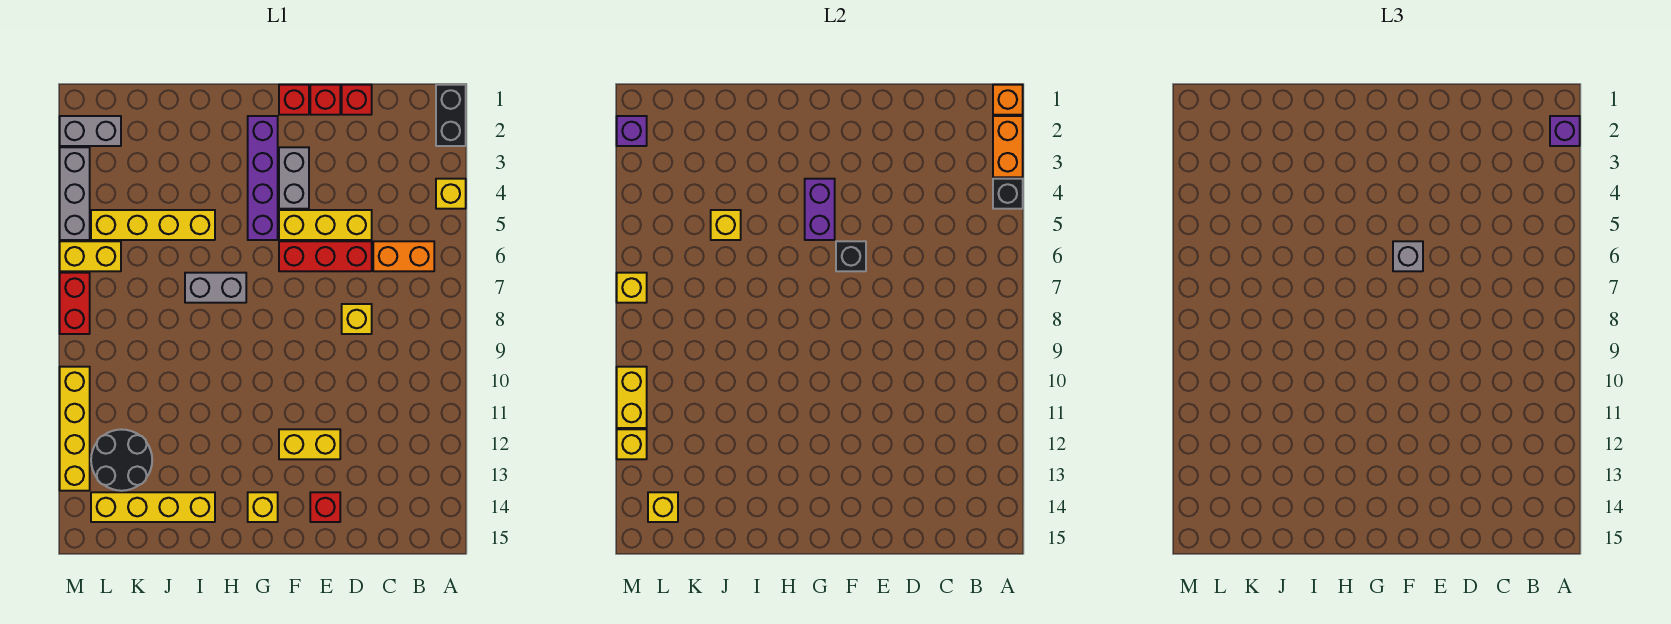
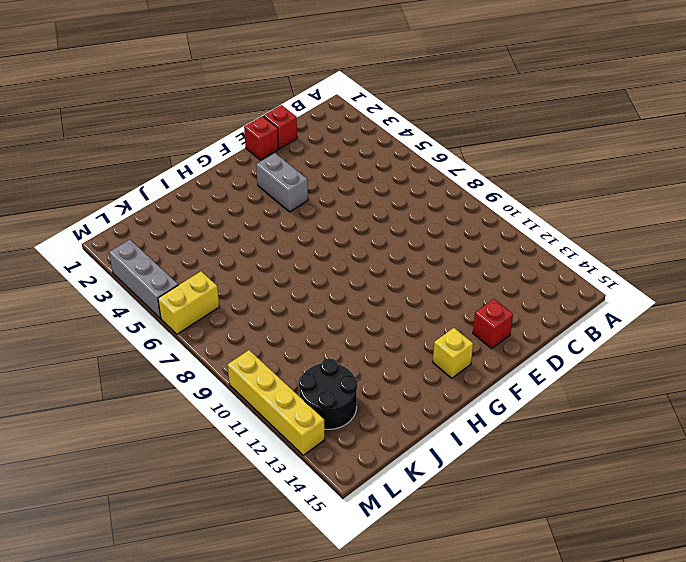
none -> black brick A1:A2 level 1
none -> yellow brick A4 level 1
none -> orange brick B6:C6 level 1
none -> yellow brick D5:F5 level 1

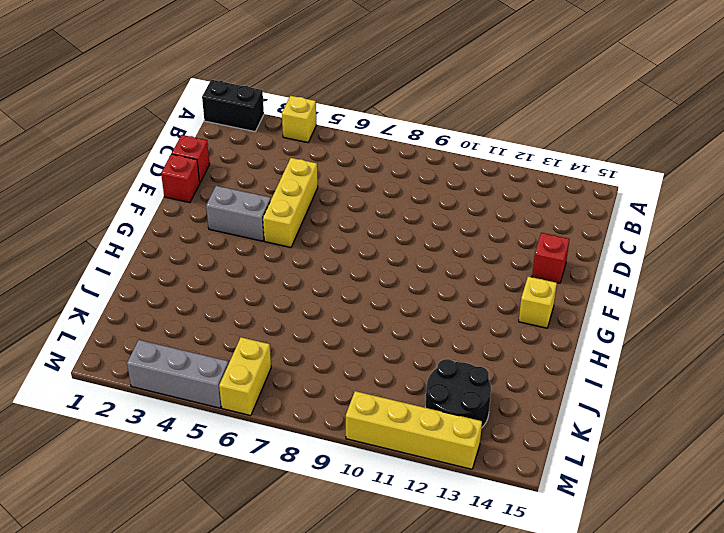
none -> orange brick B6:C6 level 1
none -> red brick D6:F6 level 1
none -> yellow brick D8 level 1
none -> yellow brick E12:F12 level 1

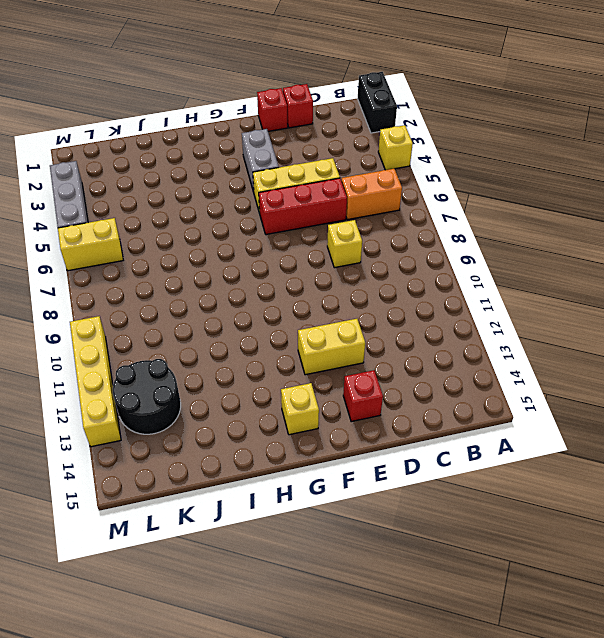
none -> red brick F1 level 1
none -> purple brick G2:G5 level 1
none -> grey brick H7:I7 level 1
none -> yellow brick I5:L5 level 1

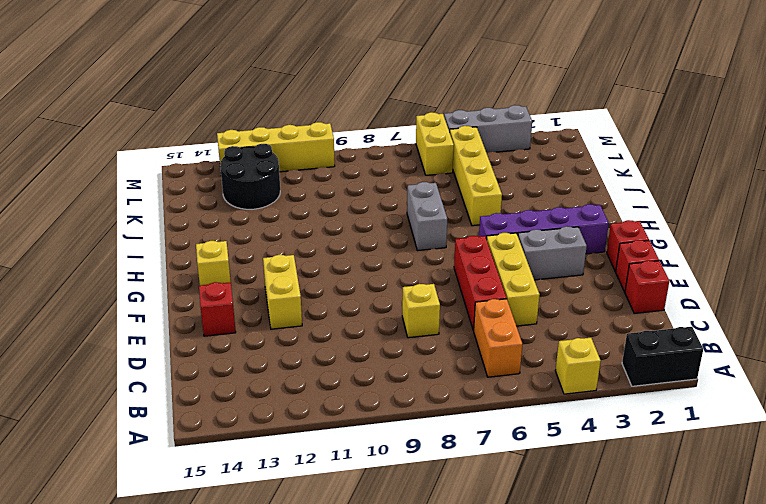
none -> yellow brick I14:L14 level 1
none -> grey brick L2:M2 level 1
none -> red brick M7:M8 level 1
none -> orange brick A1 level 2

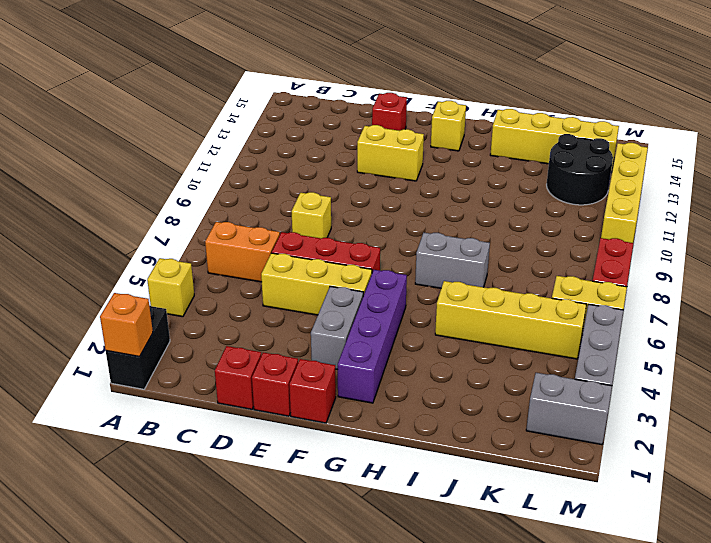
none -> orange brick A2:A3 level 2
none -> black brick A4 level 2
none -> black brick F6 level 2
none -> purple brick G4:G5 level 2

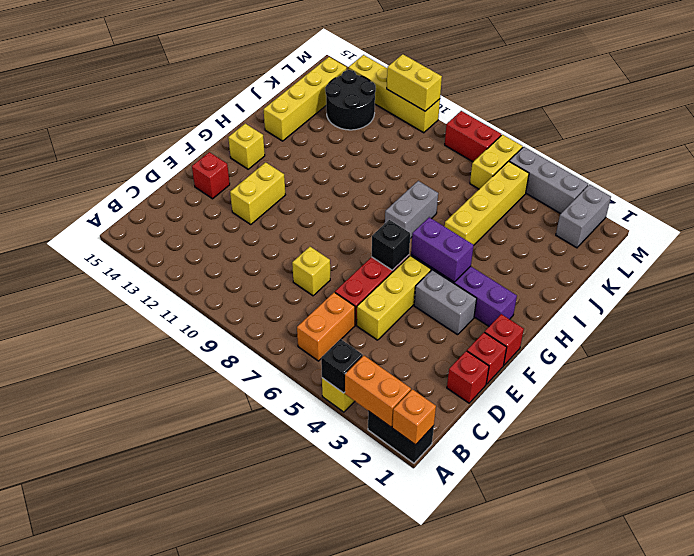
none -> yellow brick J5 level 2
none -> yellow brick L14 level 2
none -> purple brick M2 level 2
none -> yellow brick M7 level 2

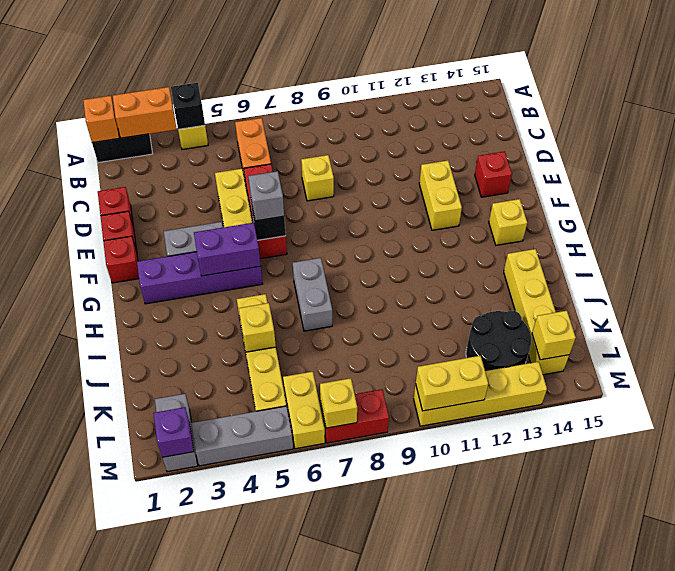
none -> yellow brick M12 level 2
none -> purple brick A2 level 3

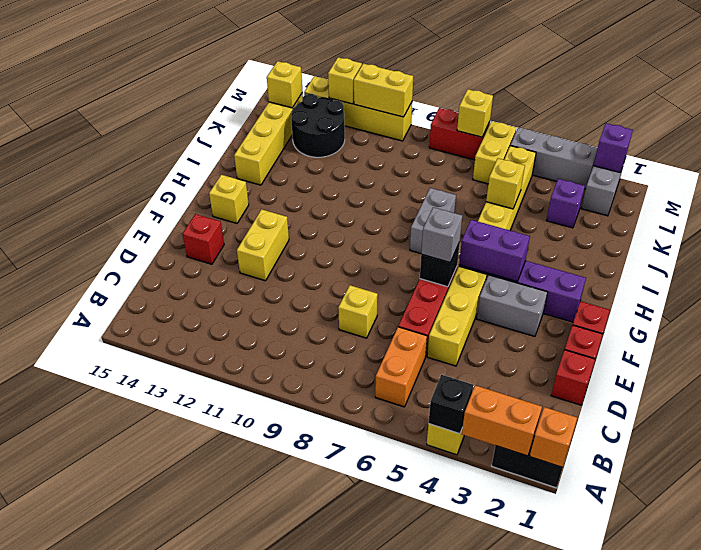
purple brick K3 level 1 -> purple brick A2 level 3

